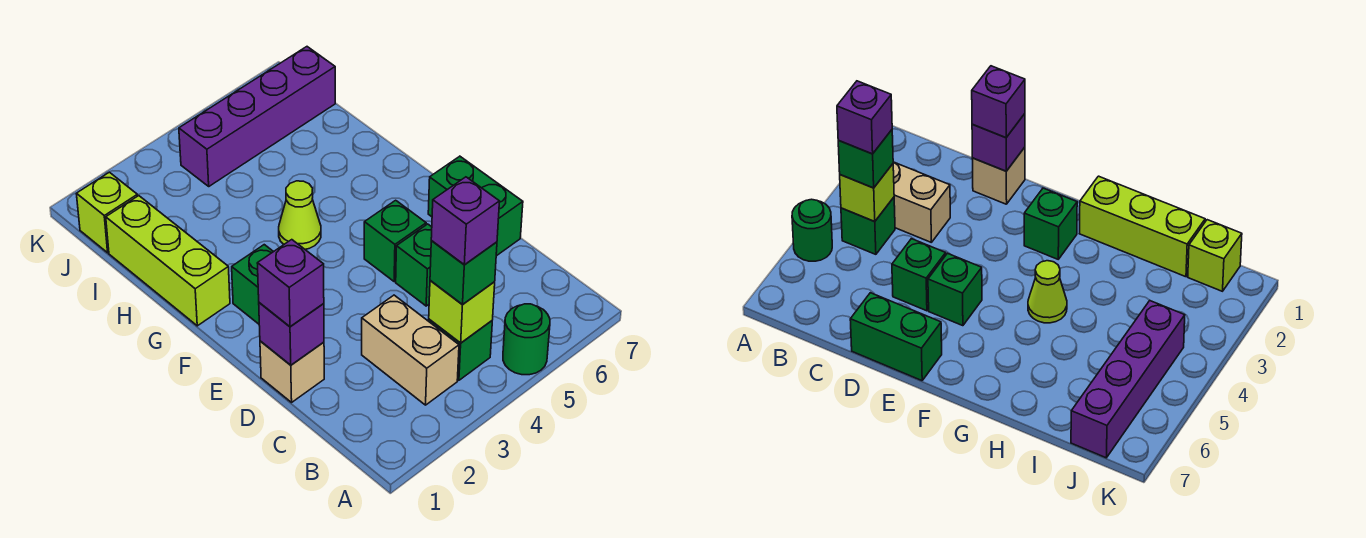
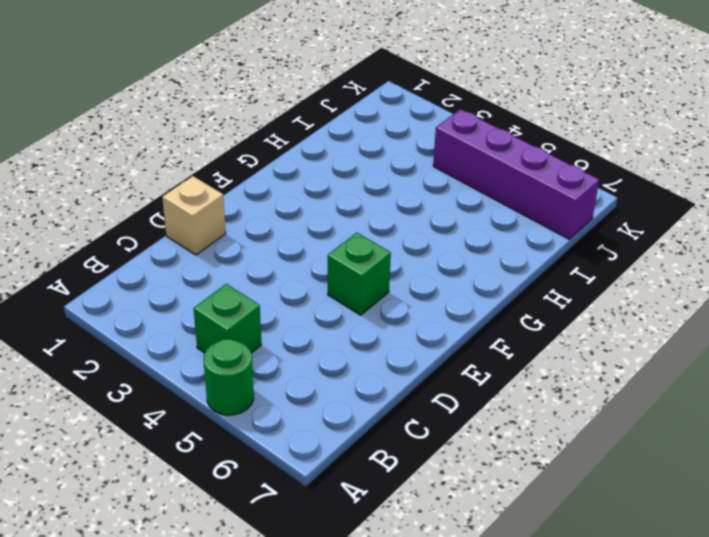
none -> tan brick B3:C3 level 1
none -> green brick D5 level 1
none -> green brick D7:E7 level 1

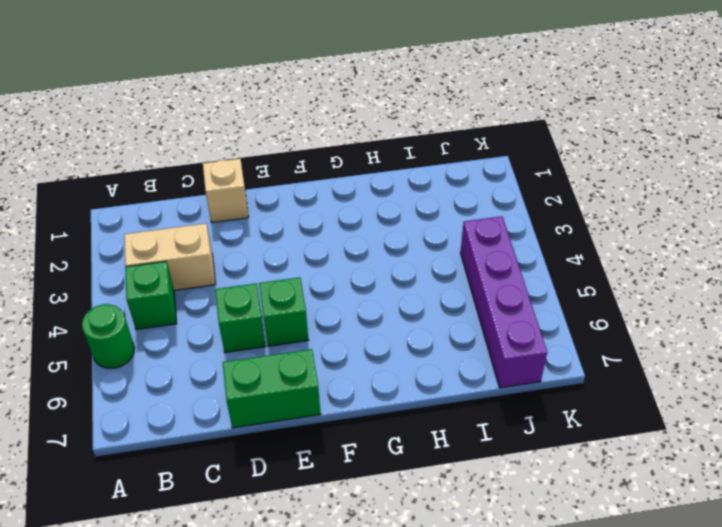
none -> green brick F2 level 1
none -> lime brick G1:I1 level 1
none -> lime cone G4 level 1

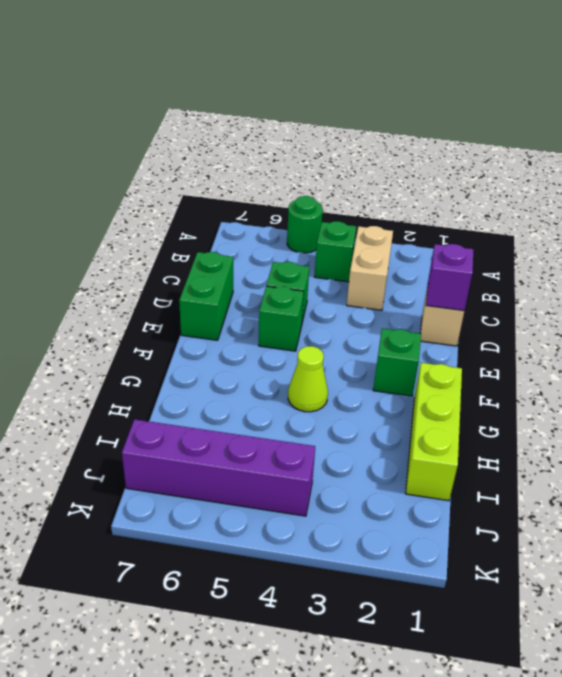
none -> lime brick J1 level 1
none -> lime brick B4 level 2
none -> green brick B4 level 3

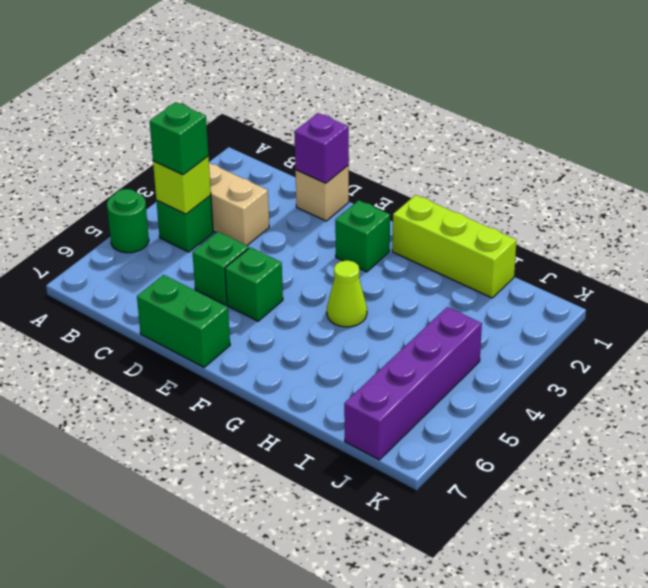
none -> lime brick J1 level 1
none -> purple brick D1 level 3
none -> purple brick B4 level 4

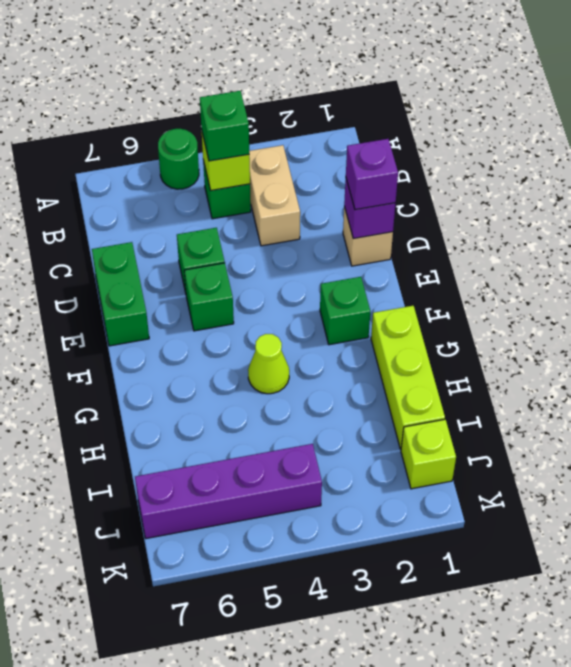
none -> purple brick B4 level 4

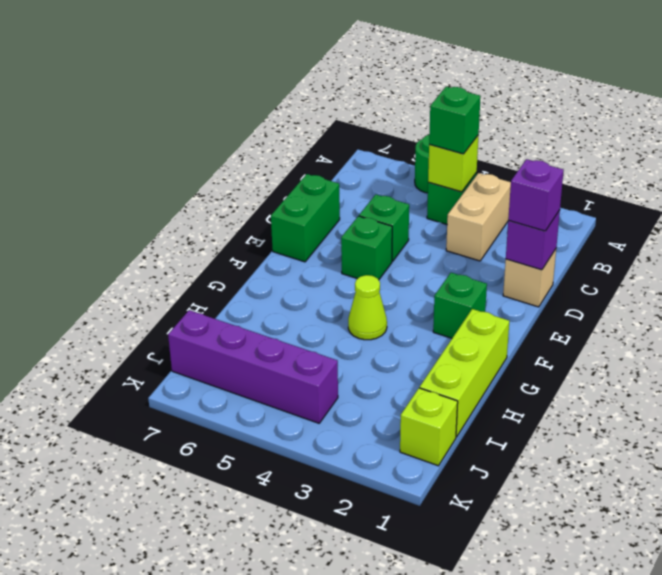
none -> purple brick B4 level 4

